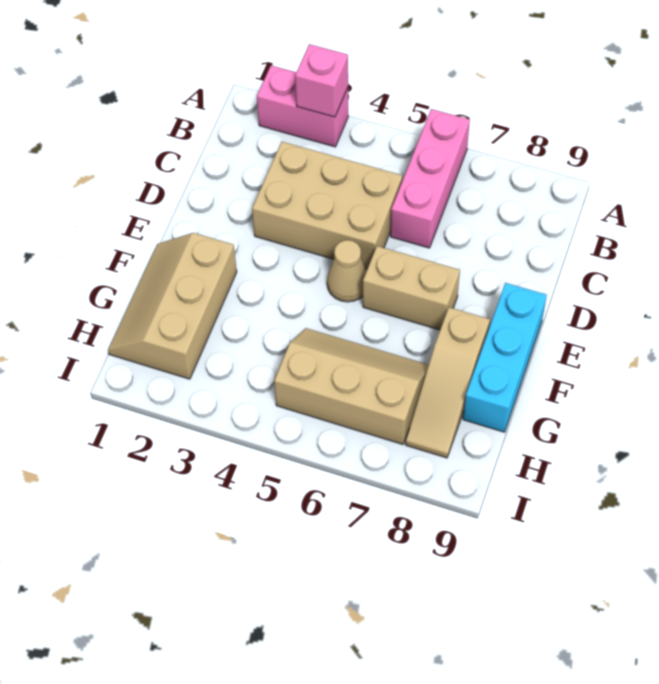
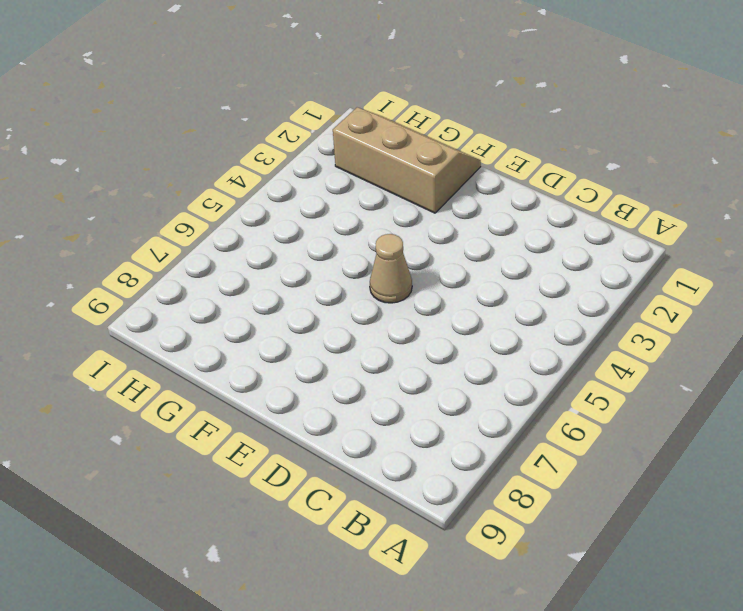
none -> pink brick A2:A3 level 1
none -> pink brick A6:C6 level 1

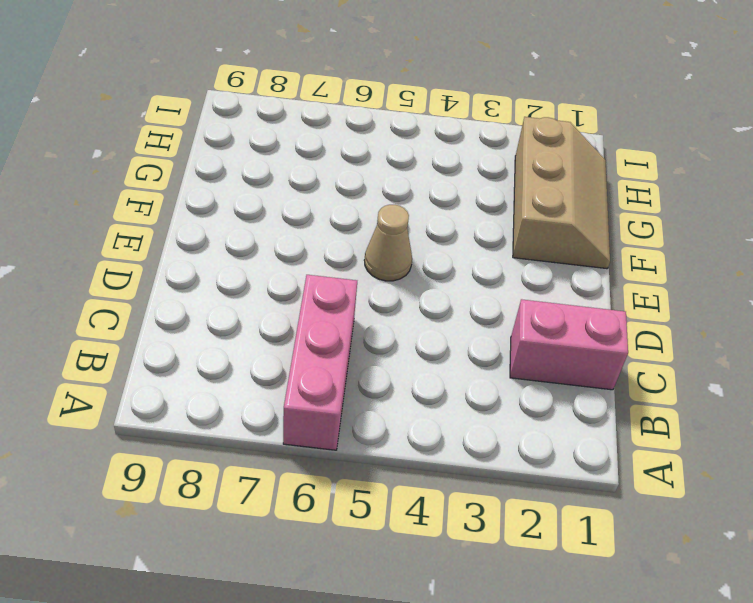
pink brick C1:C2 level 1 -> pink brick A2:A3 level 1
none -> tan brick C3:D5 level 1
none -> tan brick E6:E7 level 1

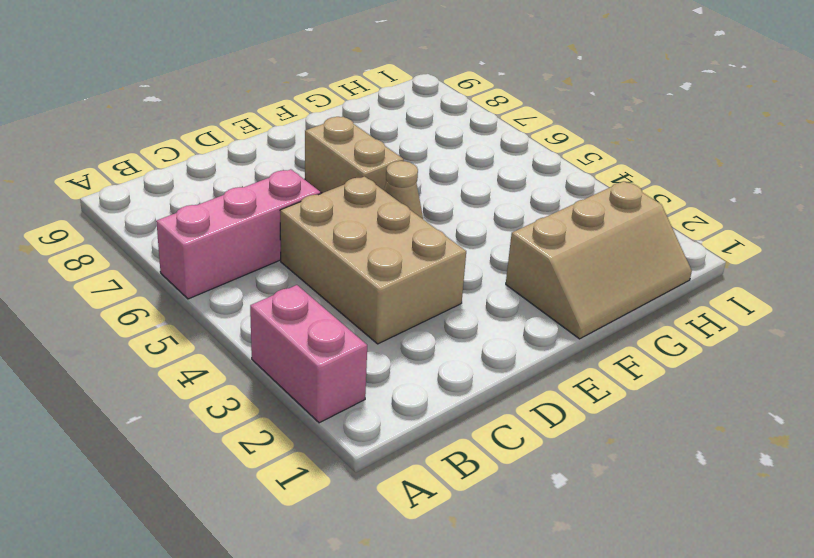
none -> cyan brick E9:G9 level 1
none -> tan slope F8:H8 level 1 top F

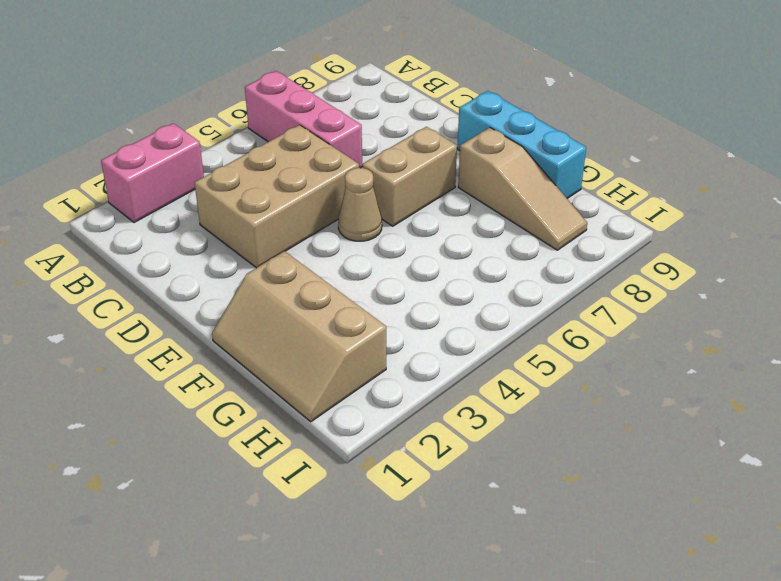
none -> tan slope G5:H7 level 1 top H
none -> pink brick A3 level 2

